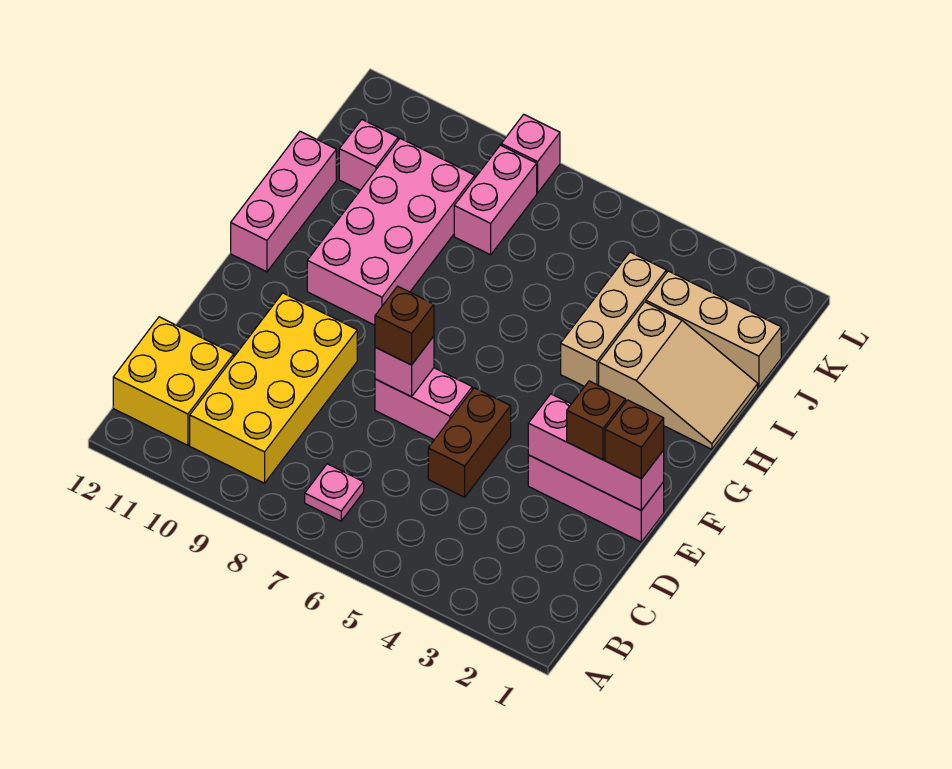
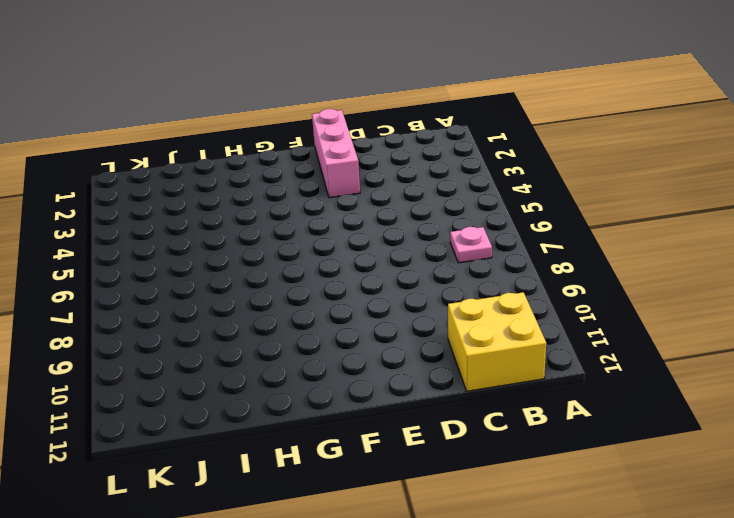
none -> yellow brick B9:E10 level 1
none -> brown brick D5:E5 level 1
none -> pink brick E6:E7 level 1

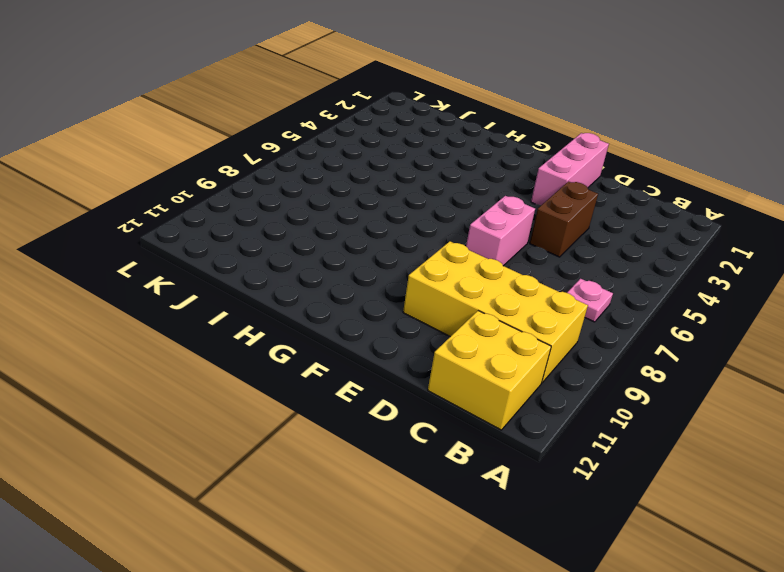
brown brick D4:D5 level 1 -> brown brick D5:E5 level 1
none -> pink brick G9:J10 level 1
none -> pink brick G12:I12 level 1
none -> tan slope H1:I3 level 1 top 3

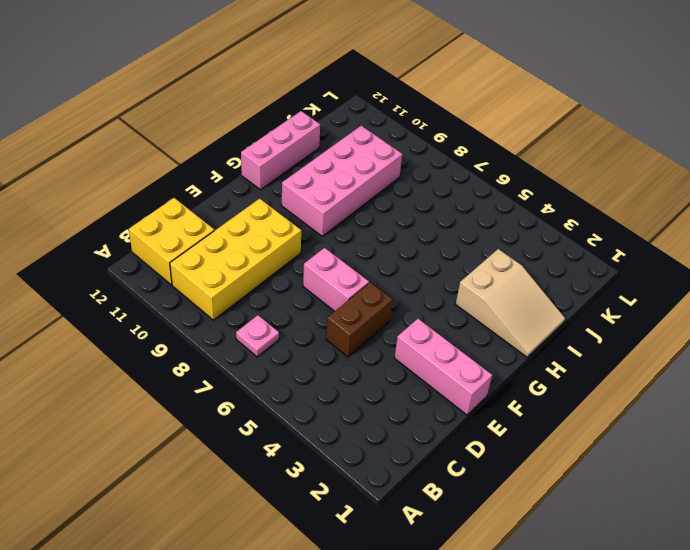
none -> tan brick H4:J4 level 1
none -> tan brick J1:J3 level 1
none -> pink brick J8:K8 level 1

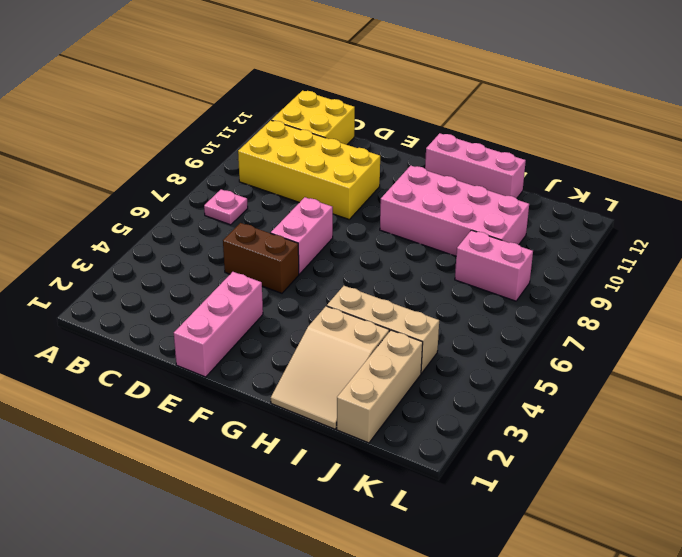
none -> pink brick J11 level 1
none -> pink brick L8 level 1
none -> pink brick E1:E3 level 2

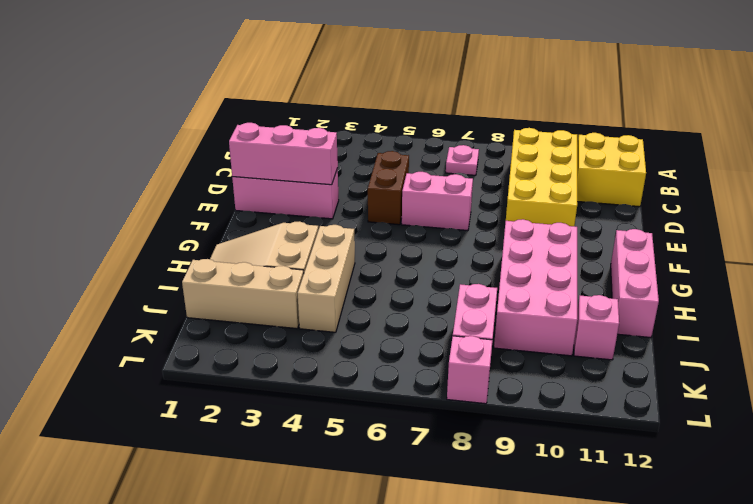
none -> pink brick E7 level 2
none -> brown brick E1 level 3
none -> brown brick E2 level 3

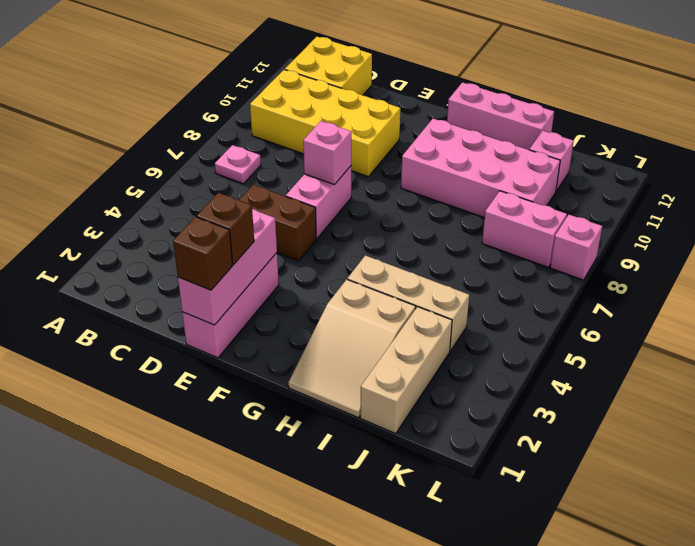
none -> brown brick E7 level 3

